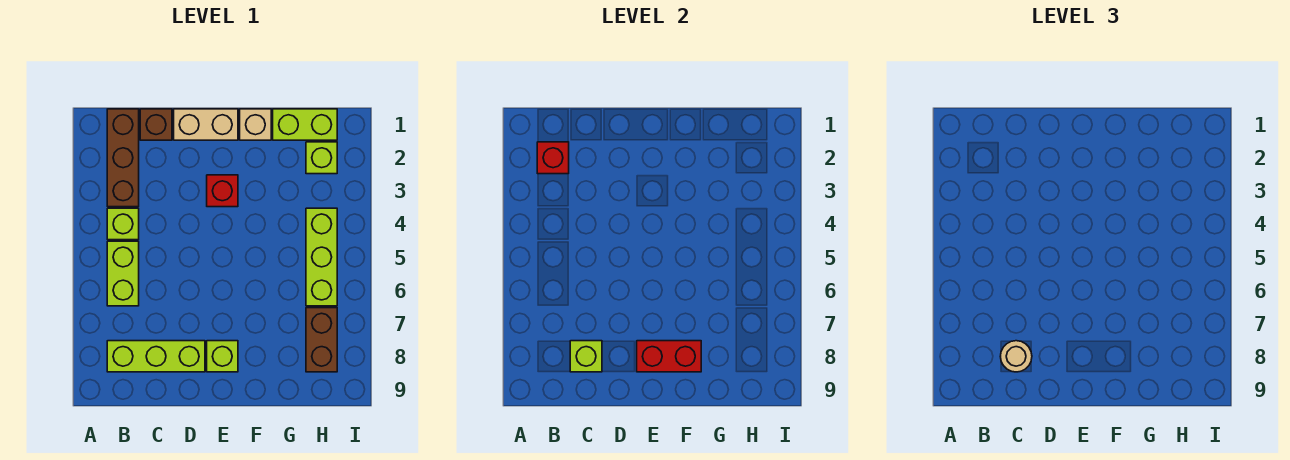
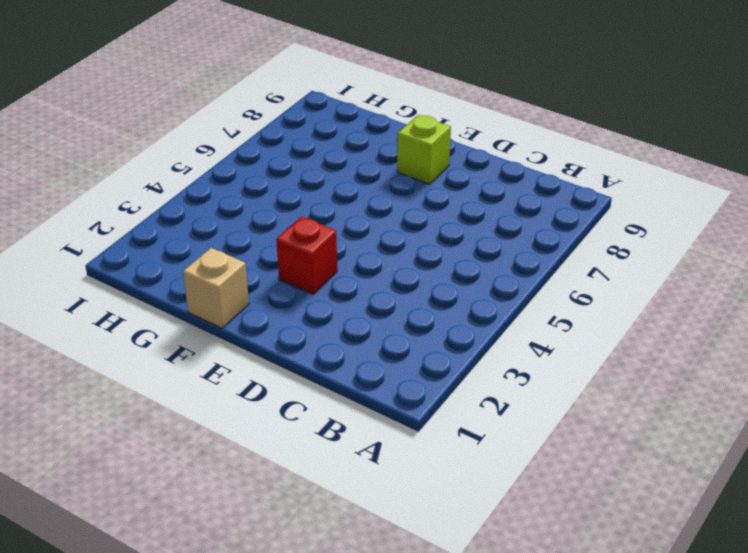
none -> brown brick B1:B3 level 1
none -> lime brick B4 level 1
none -> lime brick B5:B6 level 1

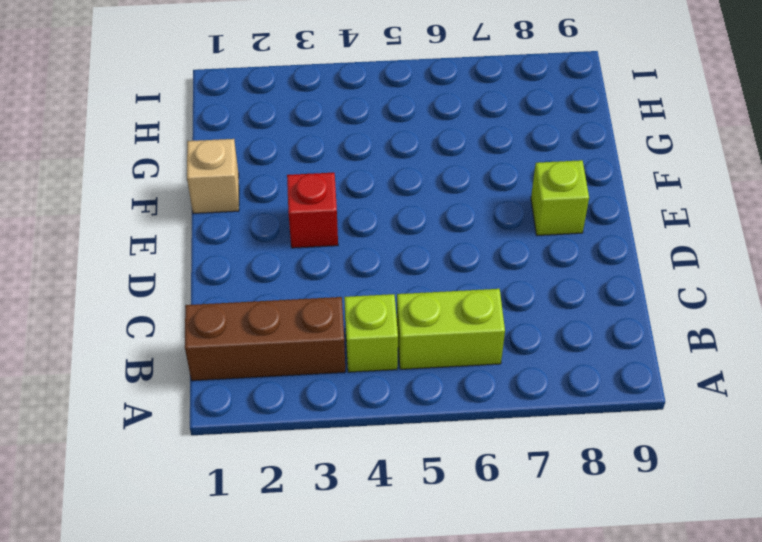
none -> lime brick B8:D8 level 1
none -> brown brick C1 level 1
none -> tan brick D1:E1 level 1

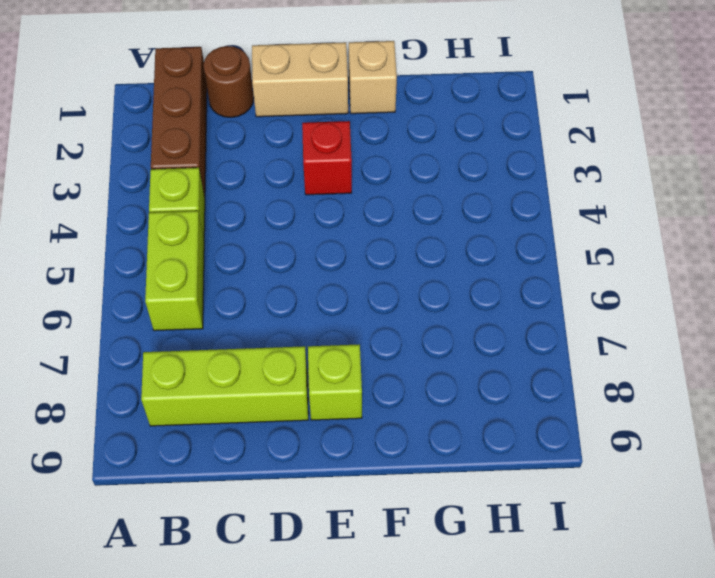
brown round brick C1 level 1 -> brown brick C1 level 1
none -> lime brick G1:H1 level 1
none -> lime brick H2 level 1
none -> lime brick H4:H6 level 1

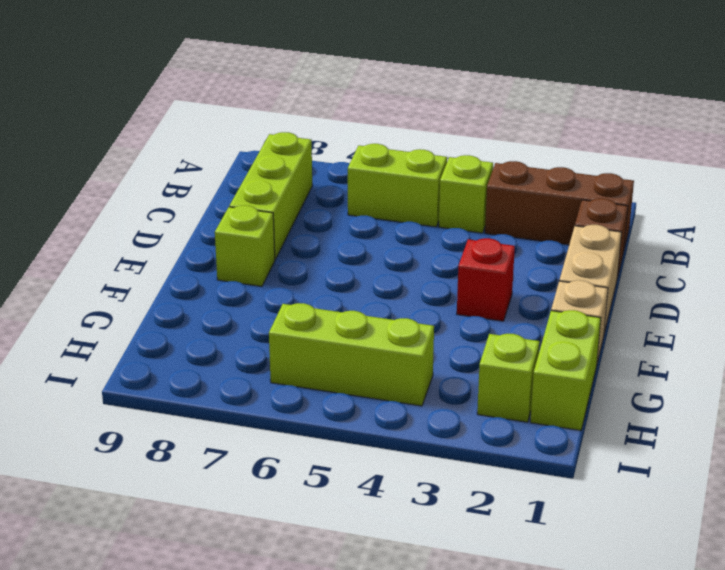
none -> brown brick H7:H8 level 1
none -> red brick B2 level 2
none -> lime brick C8 level 2

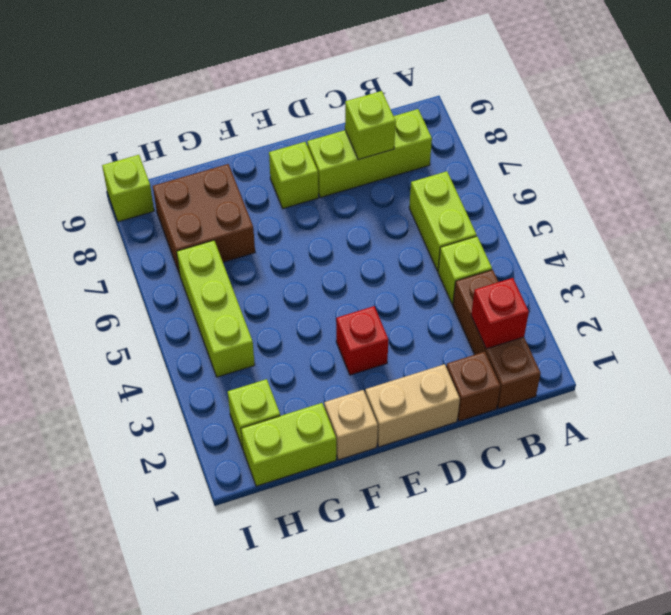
brown brick G7:H8 level 1 -> brown brick H7:H8 level 1
lime brick I9 level 1 -> none
none -> red brick E8:F8 level 2
none -> tan round brick C8 level 3

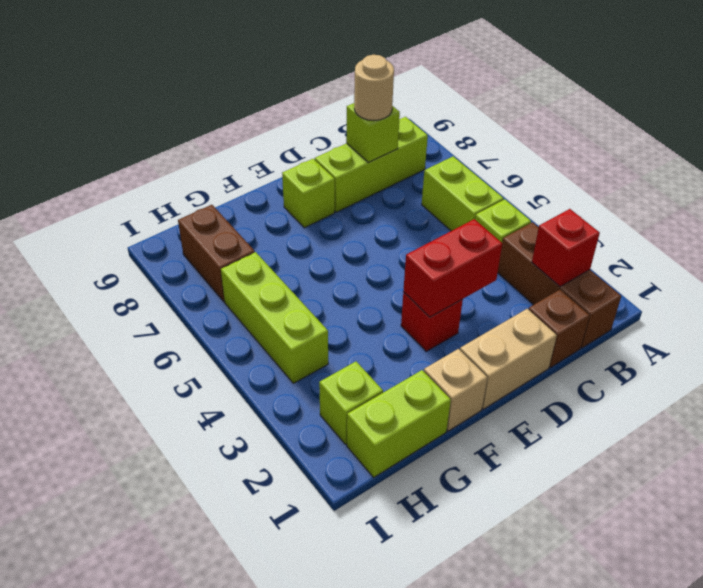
red brick D3:E3 level 2 -> red brick E8:F8 level 2

